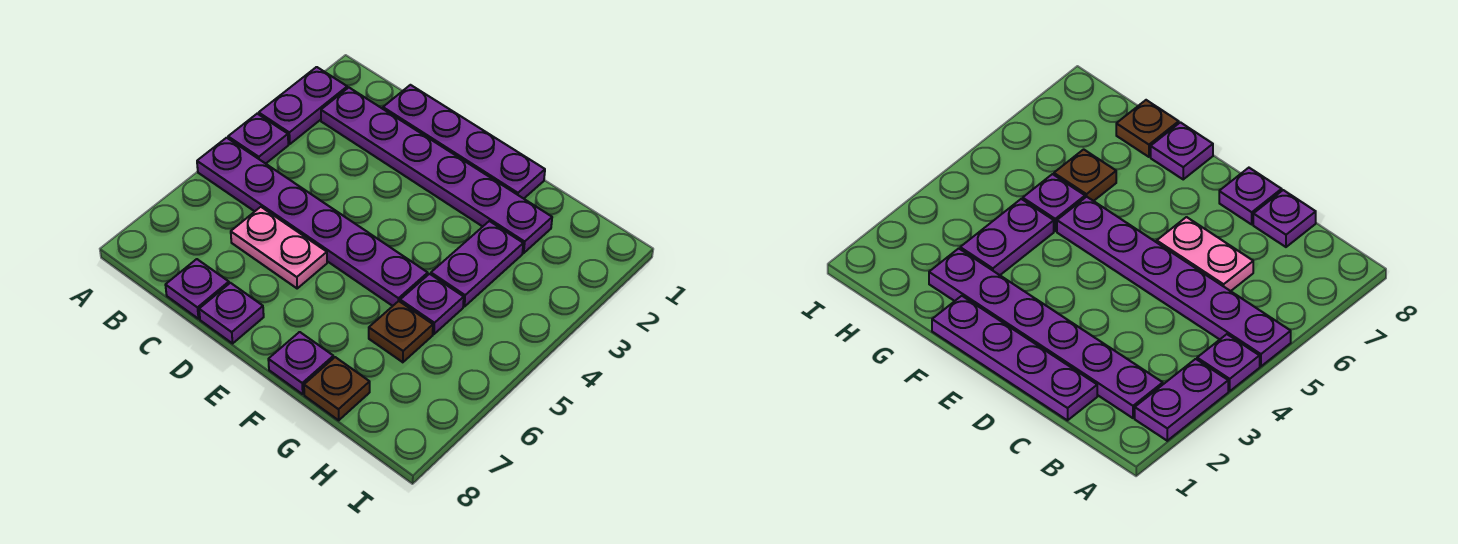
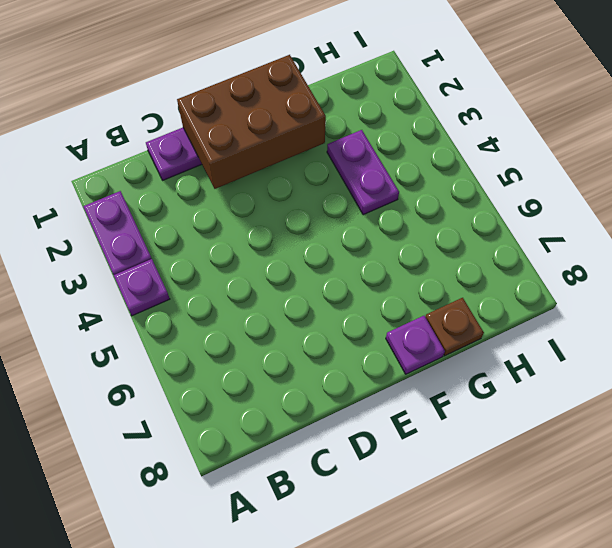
brown brick D1:F2 level 2 -> none
none -> purple plate A5:F5 level 1
none -> purple plate B2:G2 level 1
none -> pink plate C6:D6 level 1

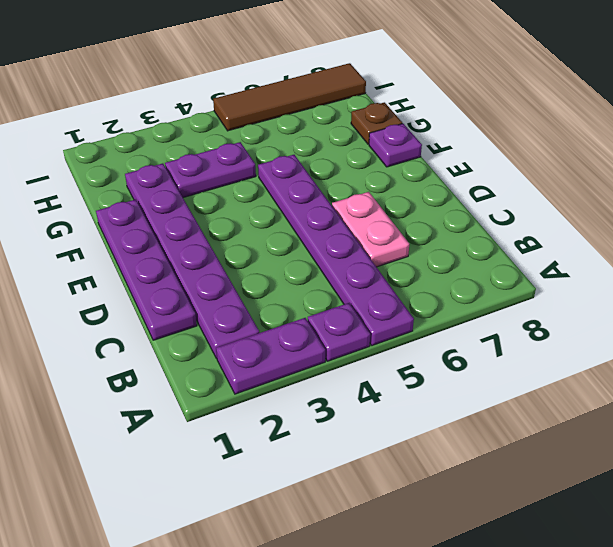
brown tile I5:I8 level 1 -> none
none -> purple plate C8 level 1
none -> purple plate D8 level 1
none -> purple plate G5 level 1

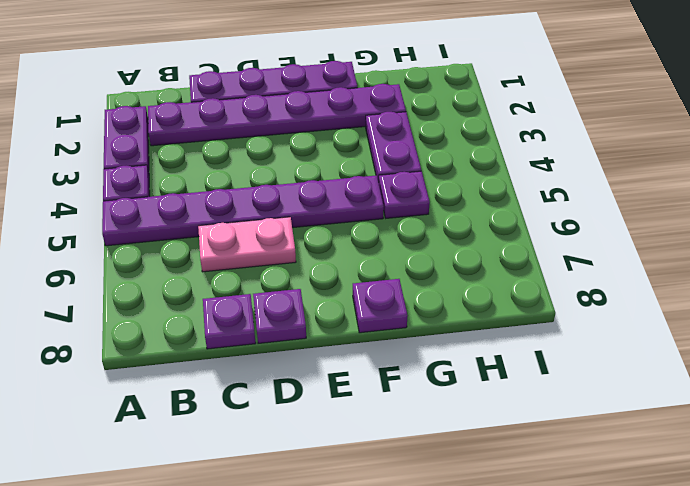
none -> brown plate G6 level 1
none -> brown plate G8 level 1

